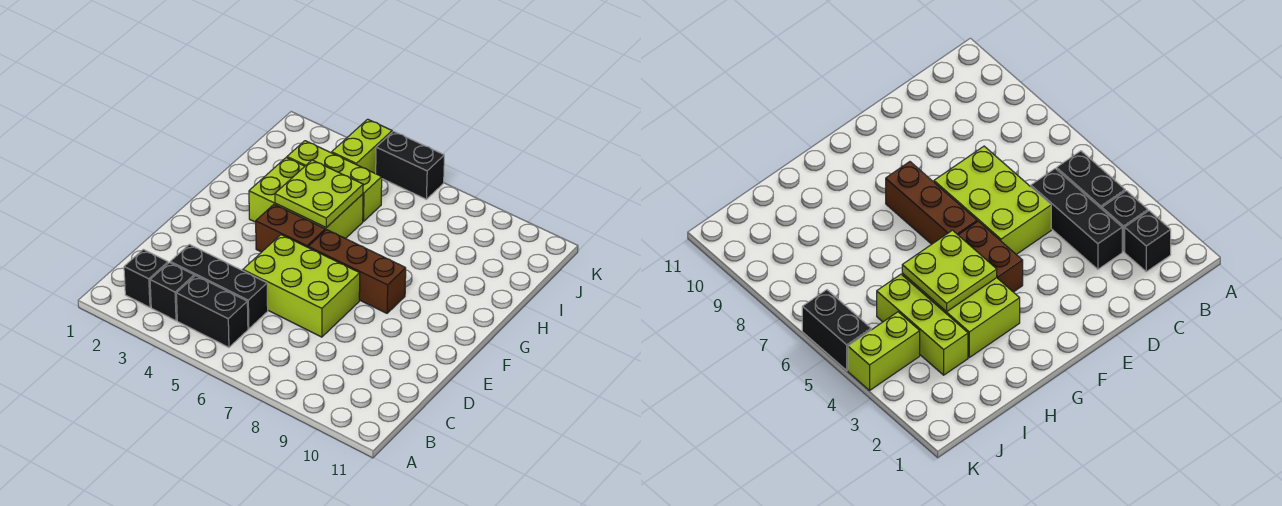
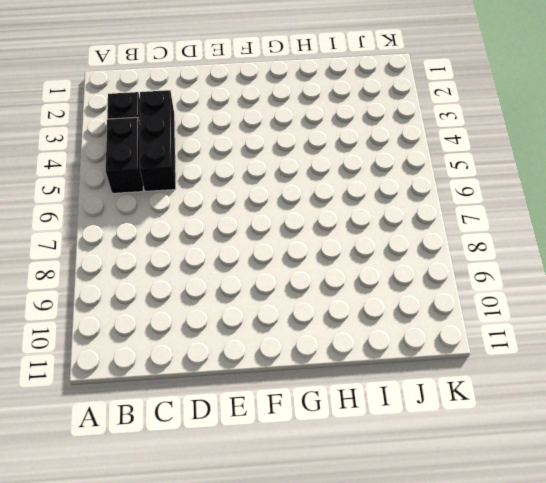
none -> black brick B2 level 1
none -> lime brick D5:E7 level 1
none -> brown brick F4:F5 level 1

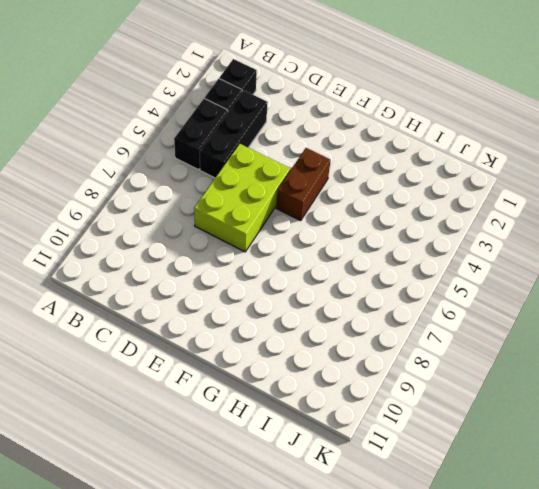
none -> brown brick F6:F8 level 1
none -> lime brick G3:H5 level 1
none -> lime brick I3:I5 level 1

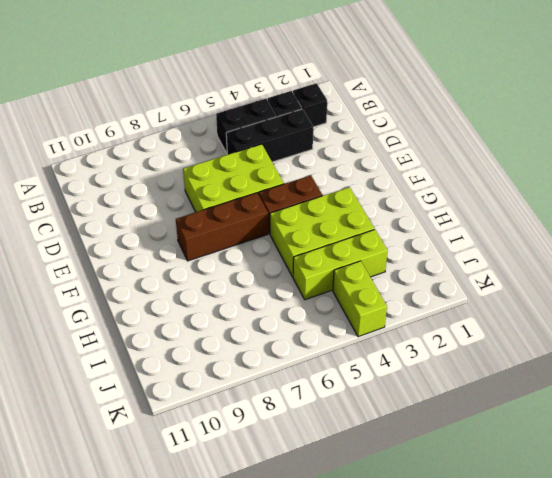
none -> black brick K5:K6 level 1
none -> lime plate G4:H5 level 2

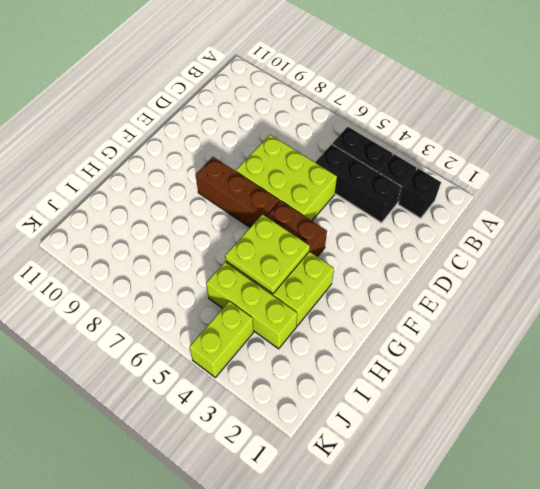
none -> black brick K5:K6 level 1

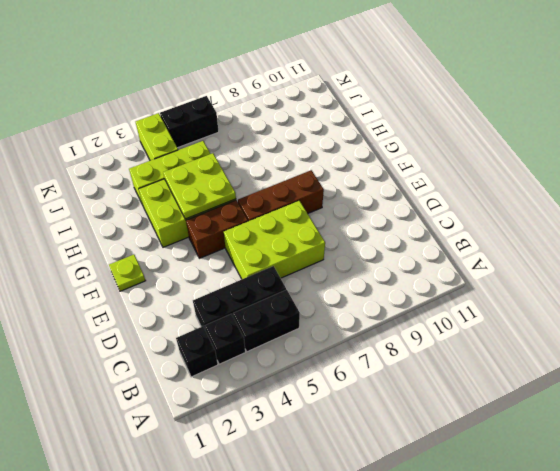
lime plate F1 level 1 -> none

